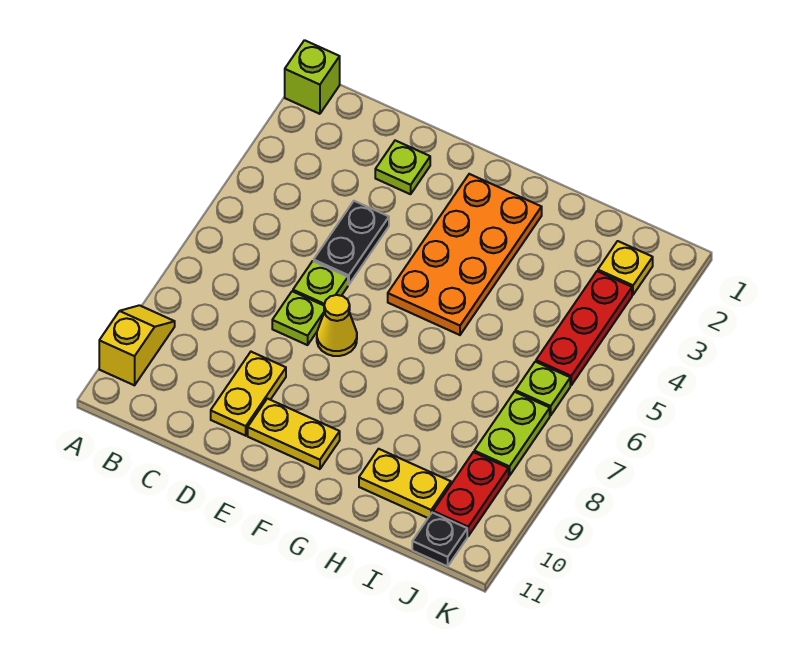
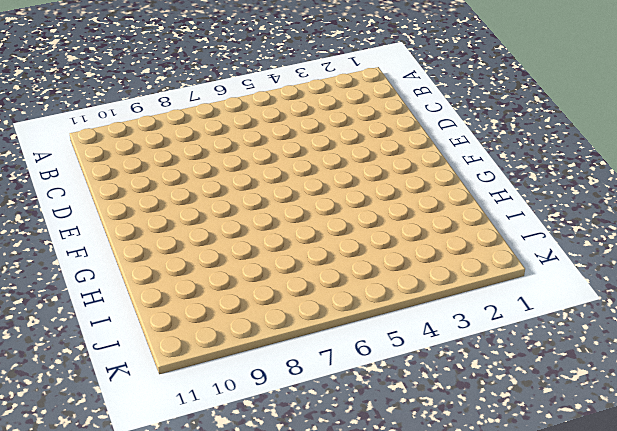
none -> lime brick A1 level 1
none -> yellow slope A9:A10 level 1 top 10
none -> lime plate D2 level 1

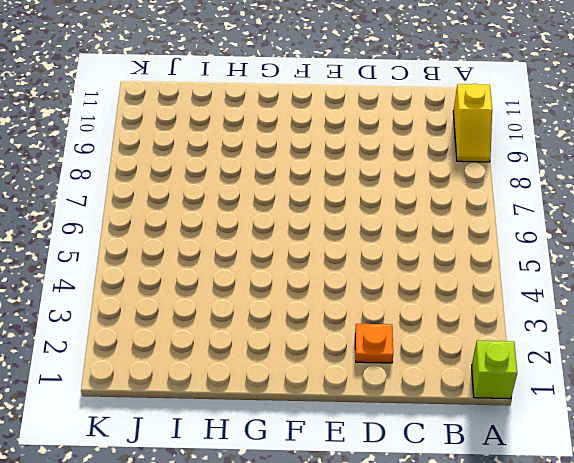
orange plate D2 level 1 -> lime plate D2 level 1
none -> black plate D4:D5 level 1
none -> lime plate D6 level 1
none -> lime plate D7 level 1

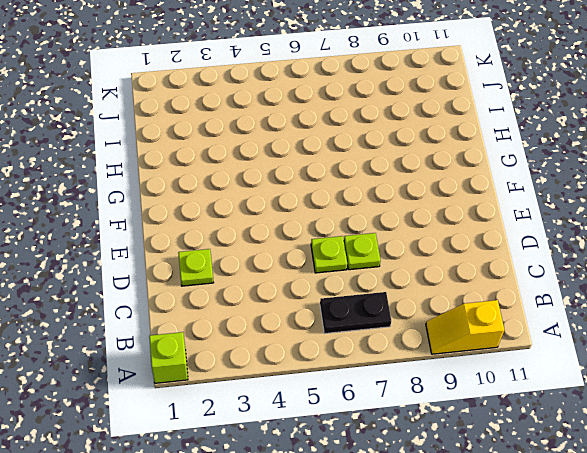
black plate B6:B7 level 1 -> black plate D4:D5 level 1
none -> yellow plate D9:D10 level 1
none -> yellow cone E7 level 1
none -> yellow plate E10:F10 level 1

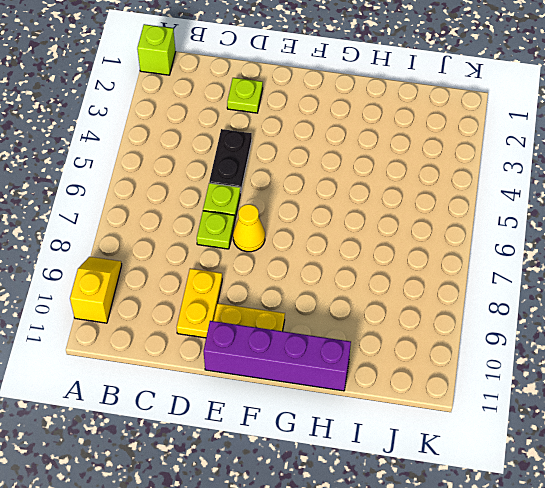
purple brick E11:H11 level 1 -> none
none -> orange plate F2:G5 level 1
none -> yellow plate H10:I10 level 1
none -> yellow plate J2 level 1

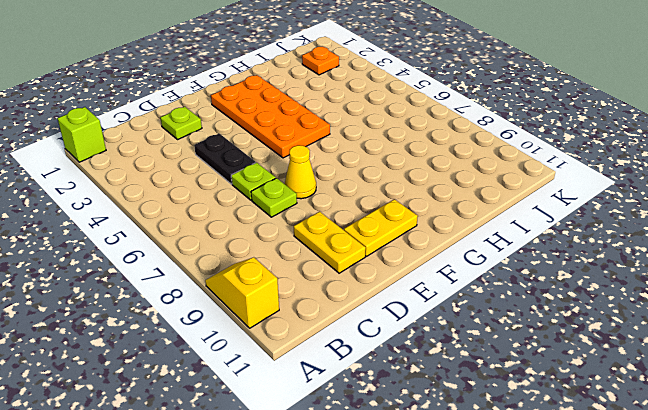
orange plate J2 level 1 -> yellow plate J2 level 1
none -> yellow plate H10:I10 level 1
none -> red plate J3:J5 level 1
none -> lime plate J6 level 1

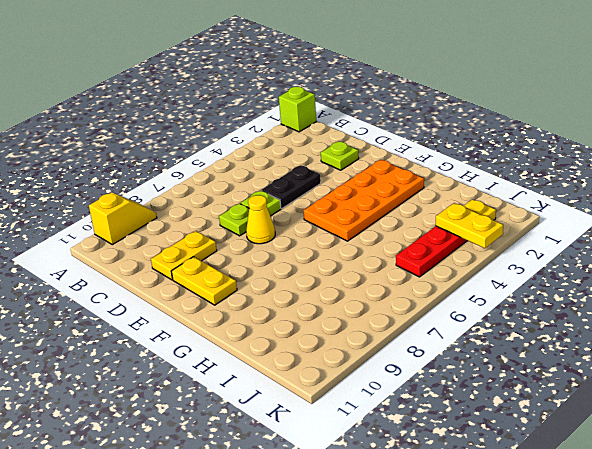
yellow plate J3:K3 level 2 -> yellow plate H10:I10 level 1
none -> lime plate J6 level 1
none -> lime plate J7:J8 level 1
none -> red plate J9:J10 level 1

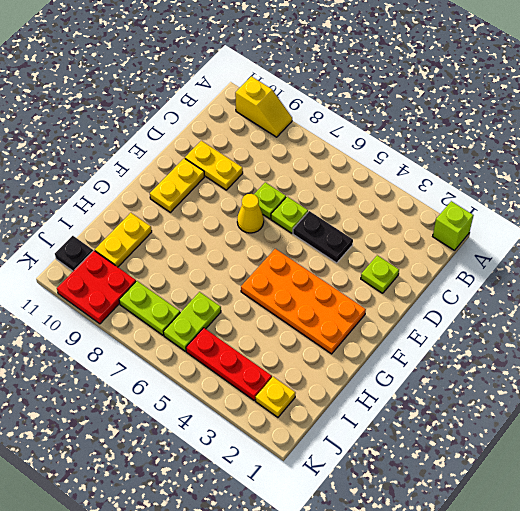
lime plate I6:J6 level 1 -> lime plate J6 level 1
red plate J9:K10 level 1 -> red plate J9:J10 level 1

